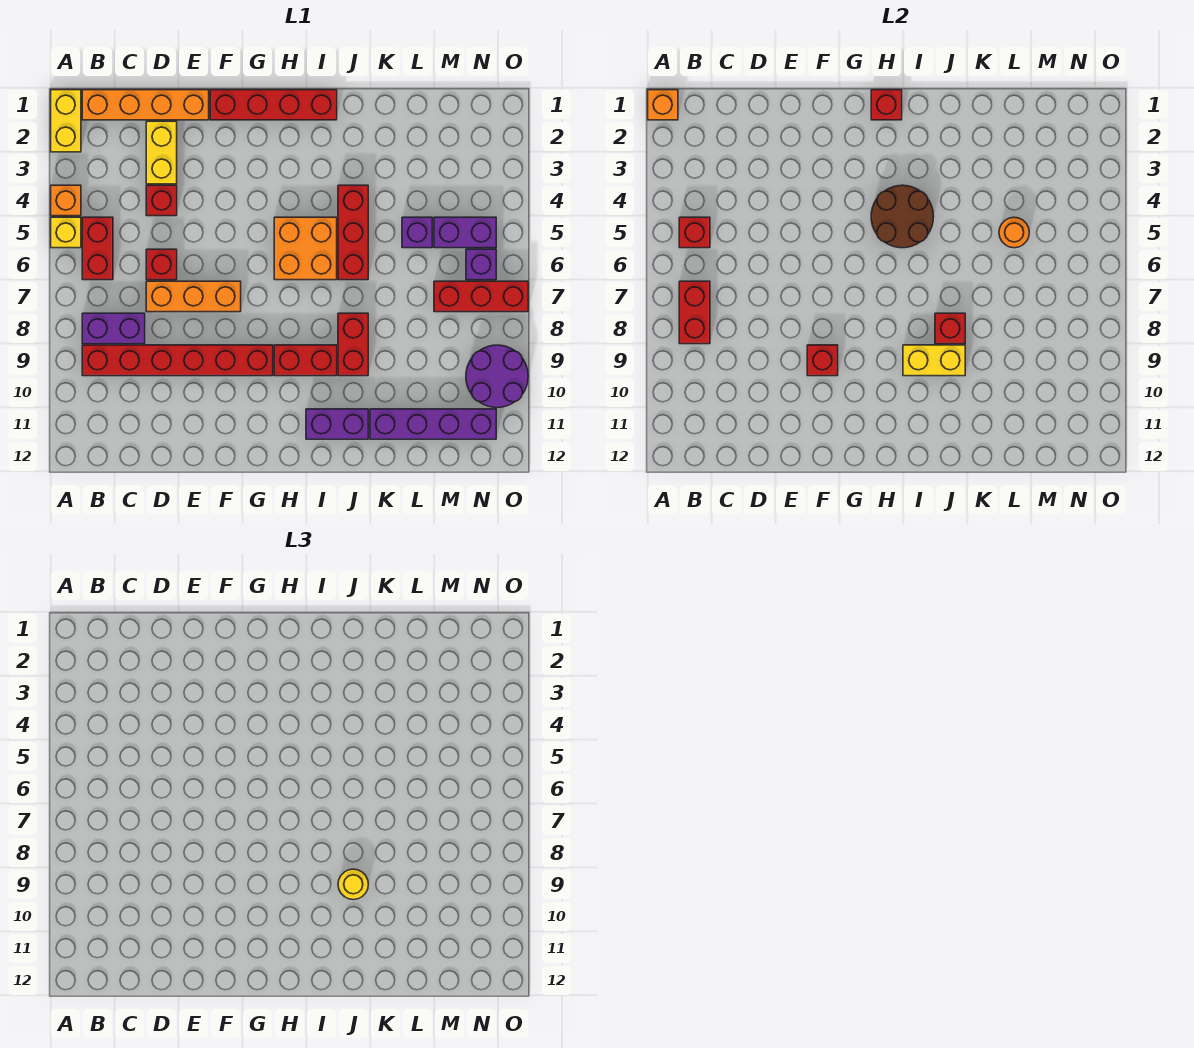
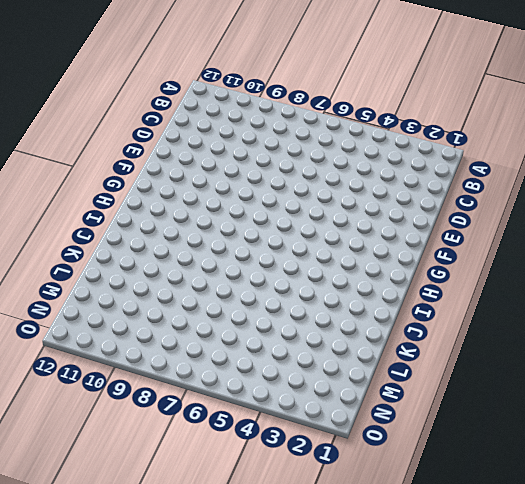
none -> yellow brick A1:A2 level 1
none -> orange brick A4 level 1
none -> yellow brick A5 level 1
none -> orange brick B1:E1 level 1

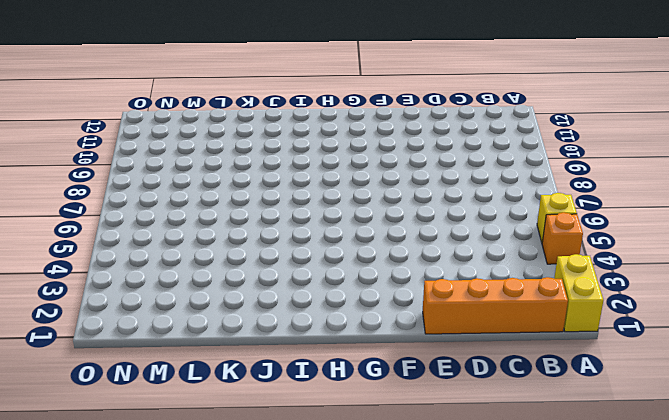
none -> red brick B5:B6 level 1
none -> purple brick B8:C8 level 1
none -> red brick B9:G9 level 1
none -> yellow brick D2:D3 level 1

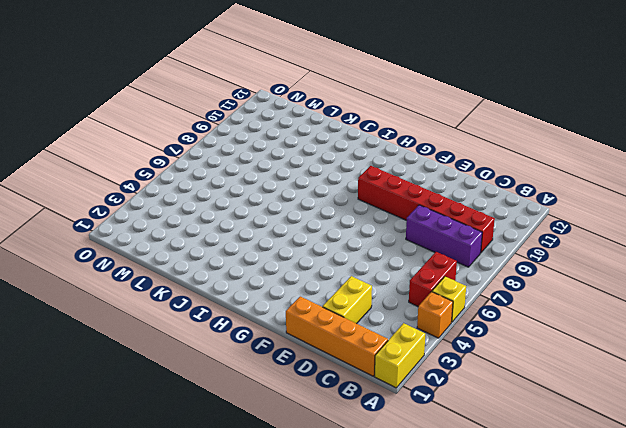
purple brick B8:D8 level 1 -> purple brick B8:C8 level 1
none -> red brick D4 level 1
none -> red brick D6 level 1
none -> orange brick D7:F7 level 1
none -> red brick F1:I1 level 1

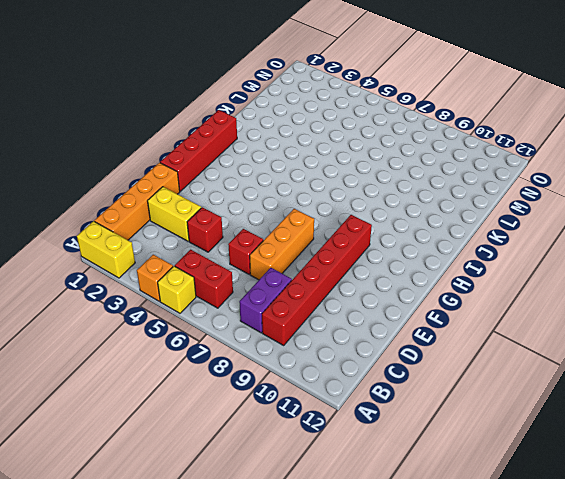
none -> orange brick H5:I6 level 1
none -> red brick H9:I9 level 1
none -> purple brick I11:J11 level 1
none -> red brick J4:J6 level 1

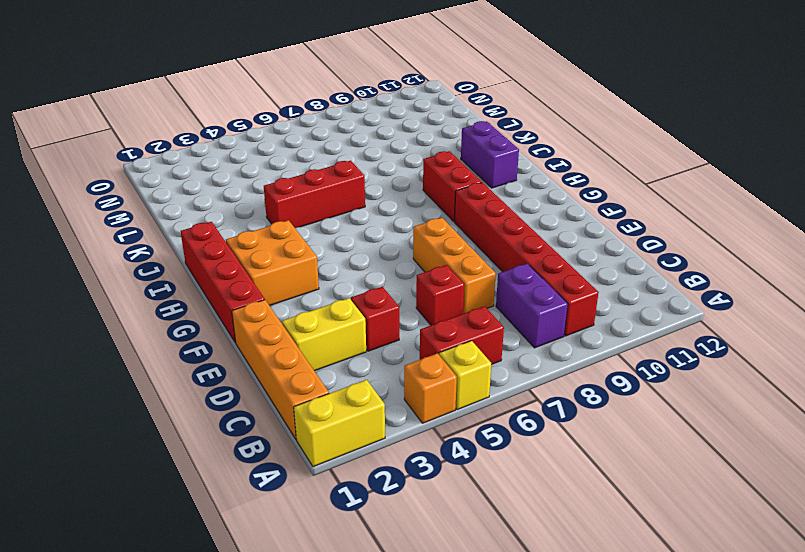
orange brick G2:H3 level 1 -> orange brick H5:I6 level 1
none -> red brick J8:J9 level 1
none -> purple brick K11:N11 level 1
none -> purple brick L5 level 1
none -> purple brick M5:N5 level 1

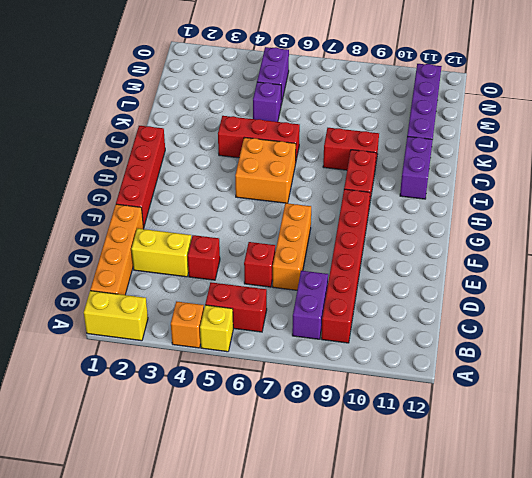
none -> red brick M7:O7 level 1
none -> purple brick N6 level 1
none -> purple round brick N9:O10 level 1
none -> orange brick A1 level 2

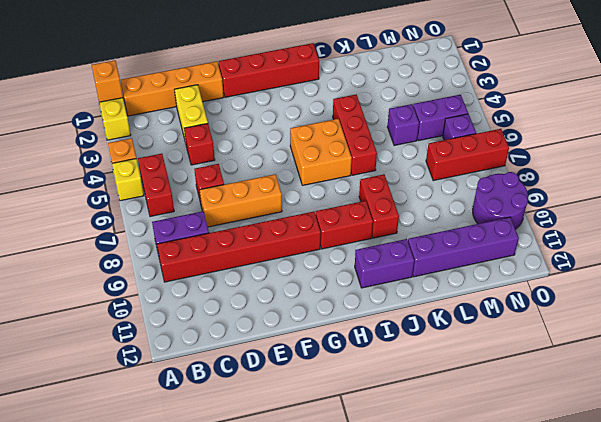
none -> red brick B5 level 2
none -> red brick B7:B8 level 2
none -> red brick F9 level 2
none -> red brick H1 level 2

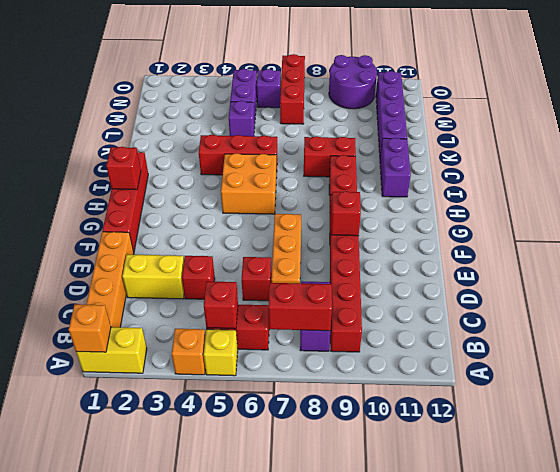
none -> brown round brick H4:I5 level 2
none -> yellow brick I9:J9 level 2
none -> red brick J8 level 2
none -> orange round brick L5 level 2

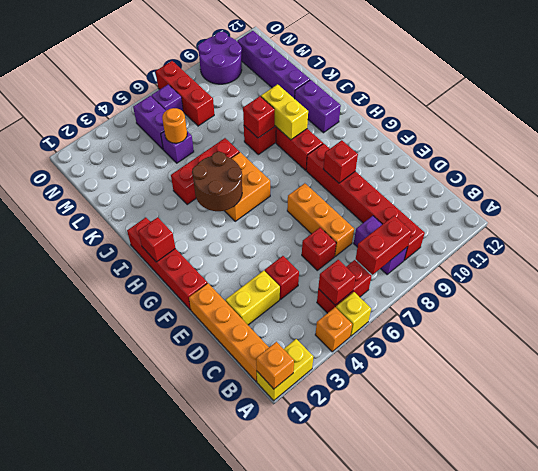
none -> yellow round brick J9 level 3

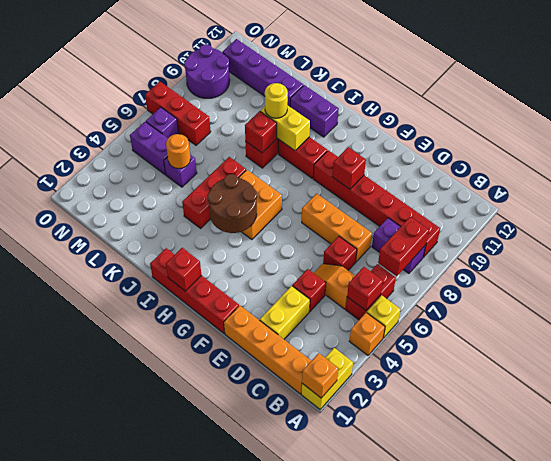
orange slope C5:D5 level 1 top C -> none

